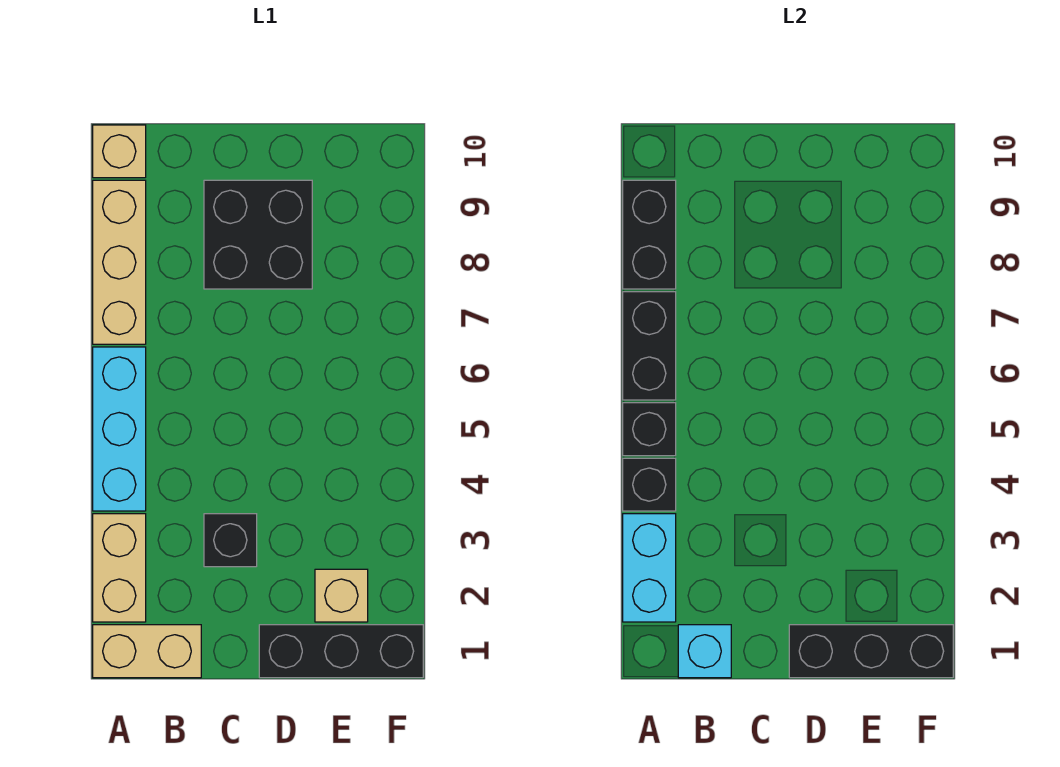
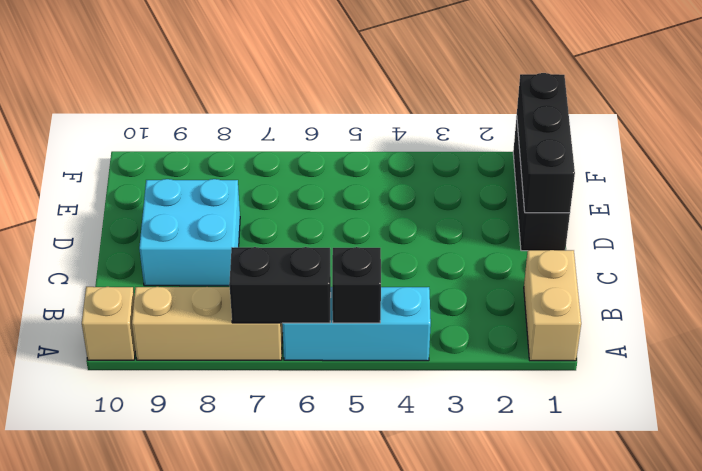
cyan brick C8:D9 level 1 -> black brick C8:D9 level 1
none -> tan brick A2:A3 level 1
none -> black brick C3 level 1
none -> tan brick E2 level 1

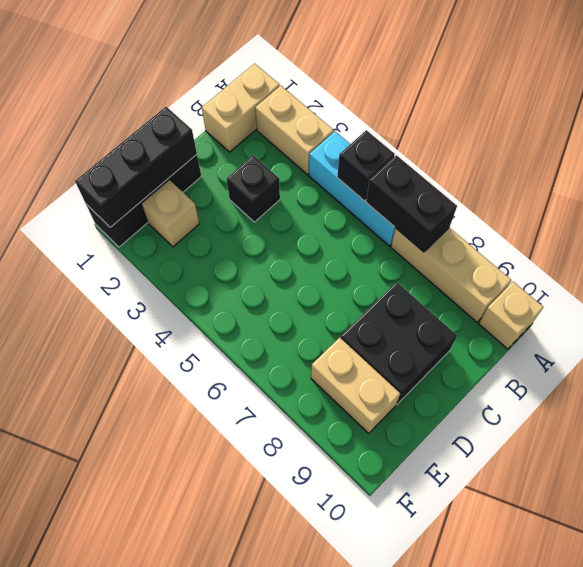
tan brick E8:E9 level 1 -> none
none -> cyan brick A2:A3 level 2
none -> black brick A4 level 2
none -> black brick A8:A9 level 2

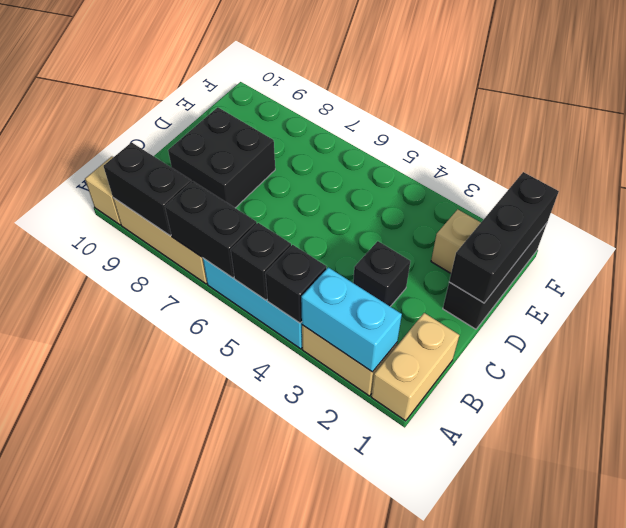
none -> cyan brick B1 level 2

